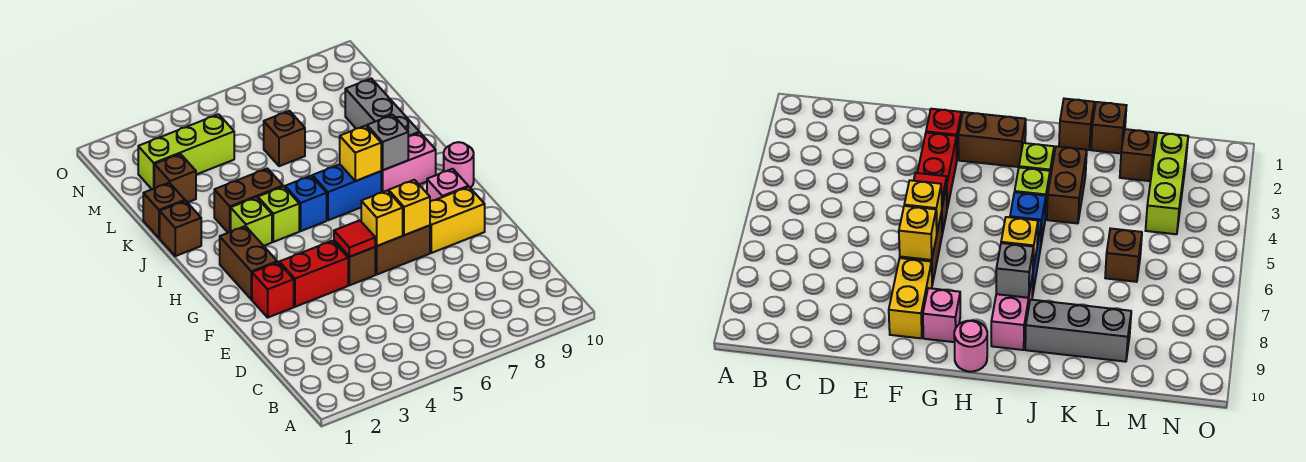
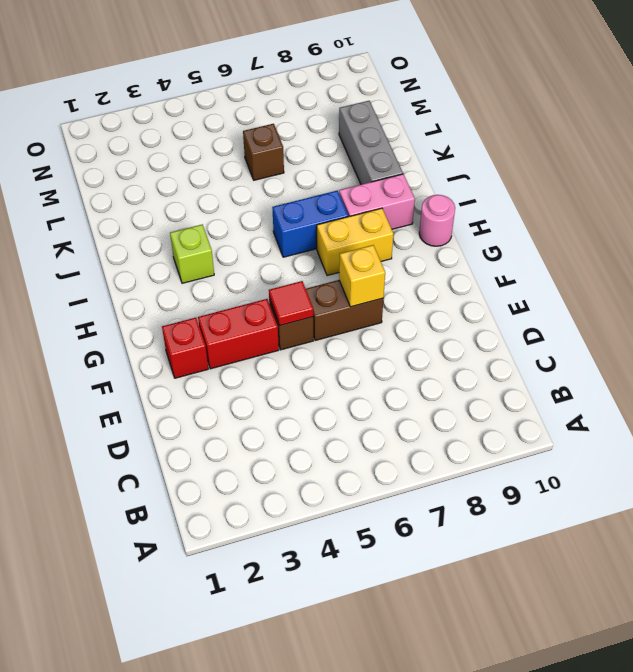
yellow brick H7:H8 level 1 -> yellow brick F8:F9 level 1
none -> brown brick G2:H2 level 1
none -> pink brick G9 level 1
none -> lime brick I4 level 1

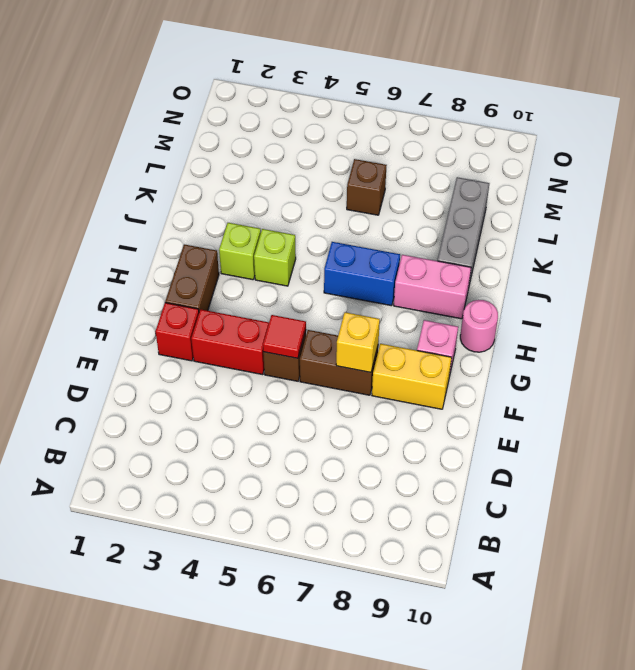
none -> blue brick I5 level 1
none -> brown brick J1 level 1
none -> brown brick J3:J4 level 1

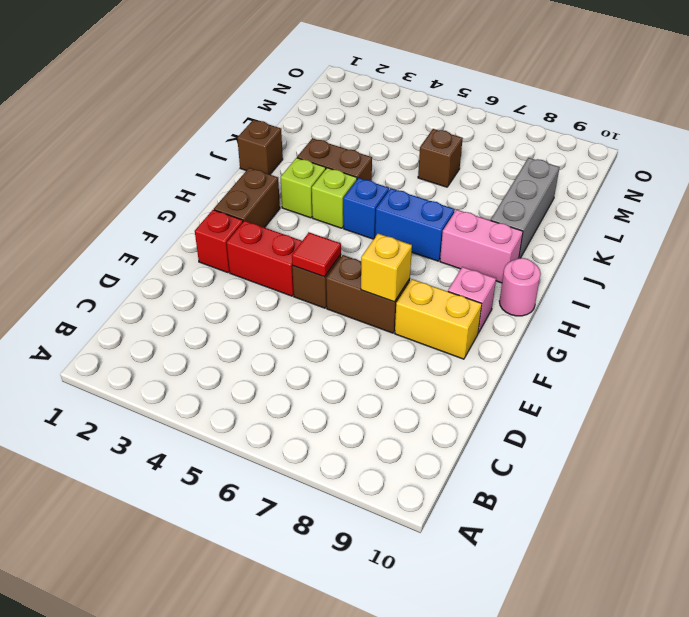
none -> brown brick K1 level 1
none -> brown brick L2 level 1
none -> lime brick M2:M4 level 1

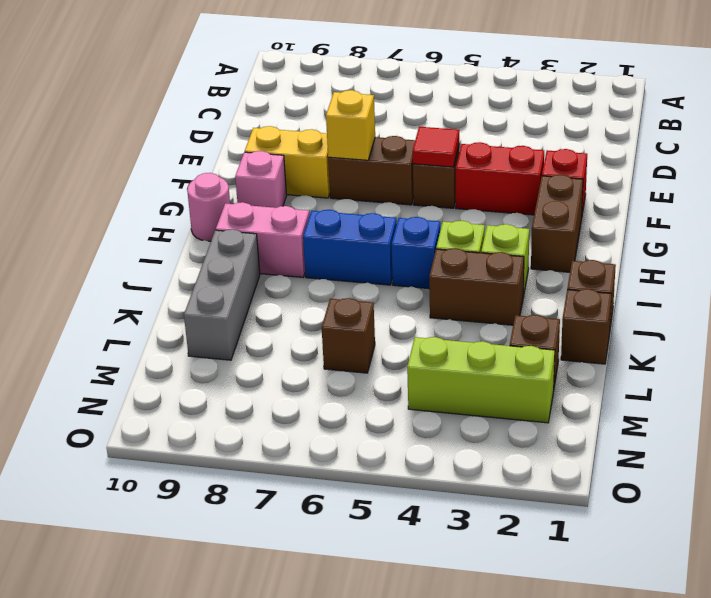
none -> yellow brick F6 level 2
none -> yellow brick I7 level 2
none -> grey brick I8 level 2

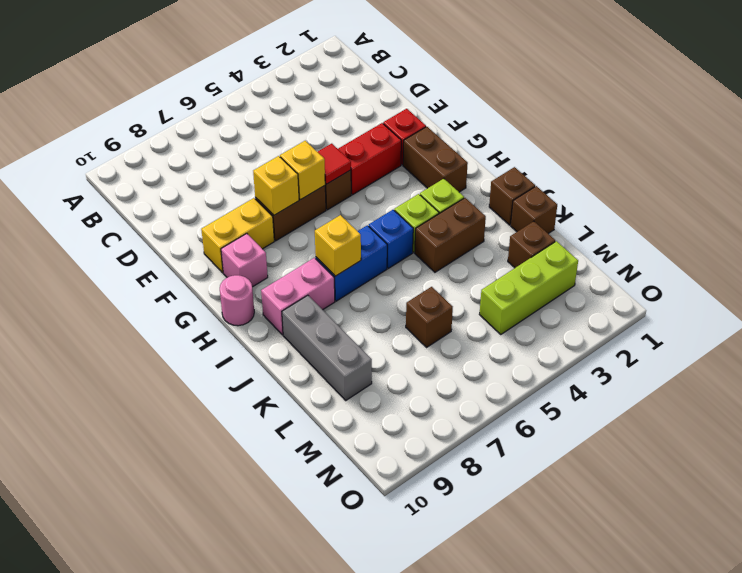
none -> grey brick I8 level 2

